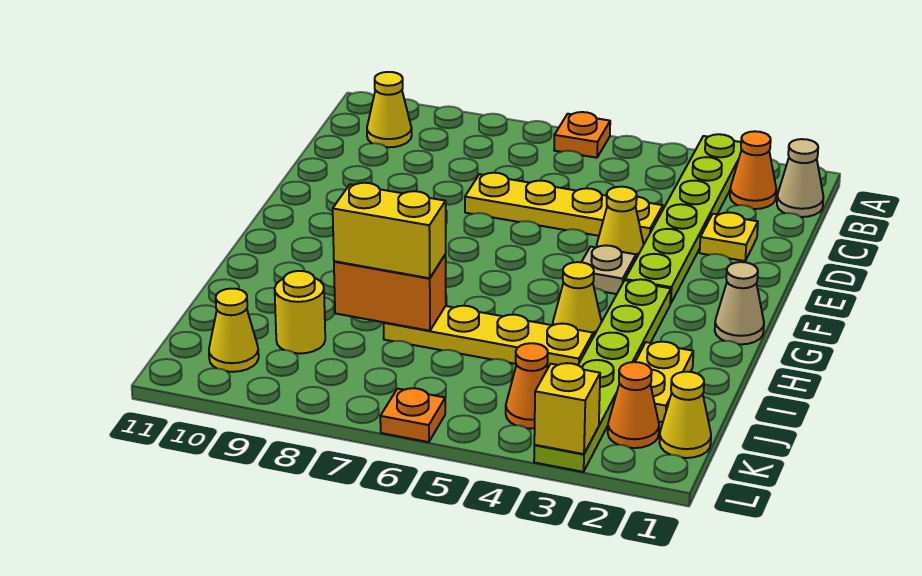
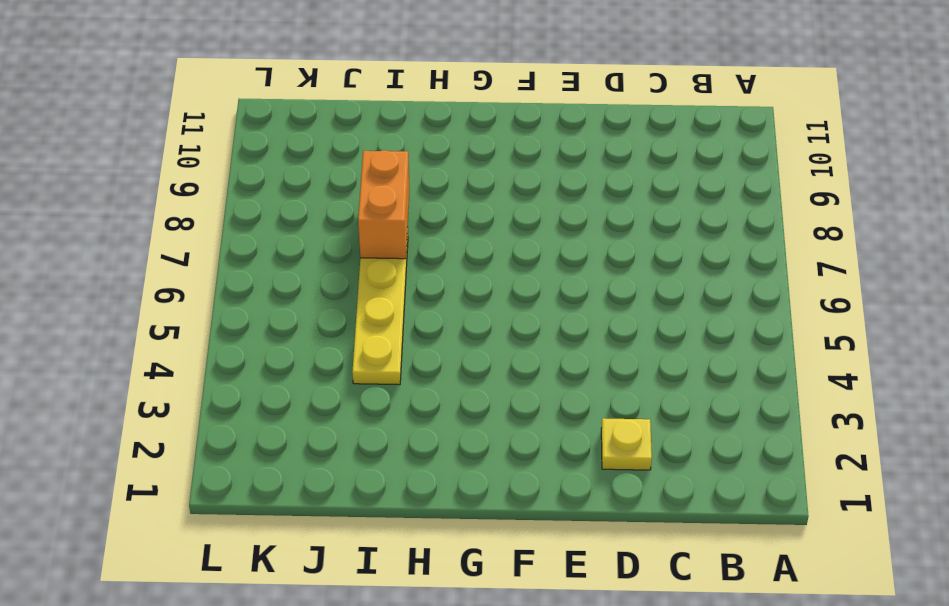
none -> lime plate A3:F3 level 1
none -> orange plate A6 level 1
none -> tan cone B1 level 1

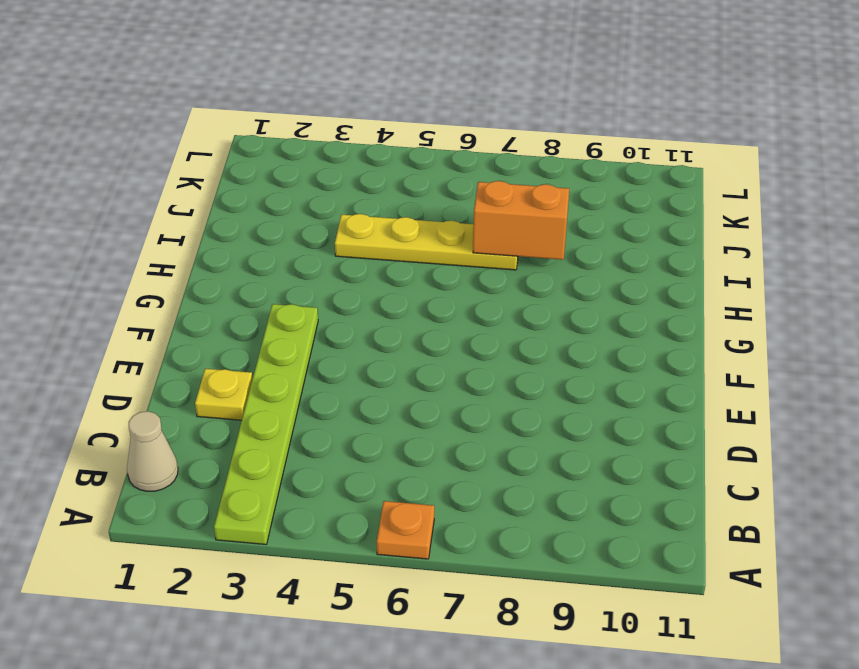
none -> orange cone B2 level 1
none -> yellow cone B10 level 1
none -> yellow plate D4:D7 level 1

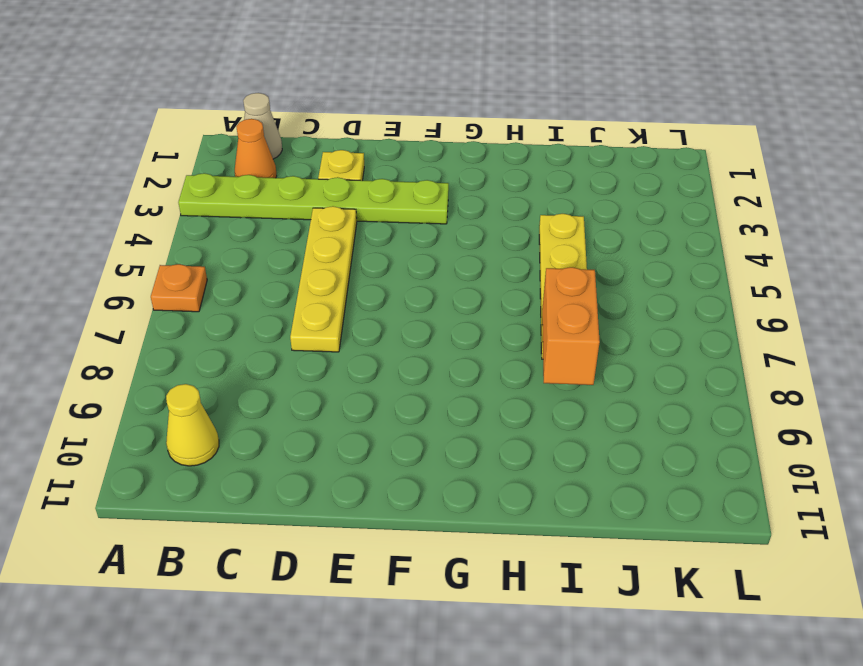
none -> yellow cone E4 level 1
none -> tan plate F4 level 1
none -> tan cone G1 level 1

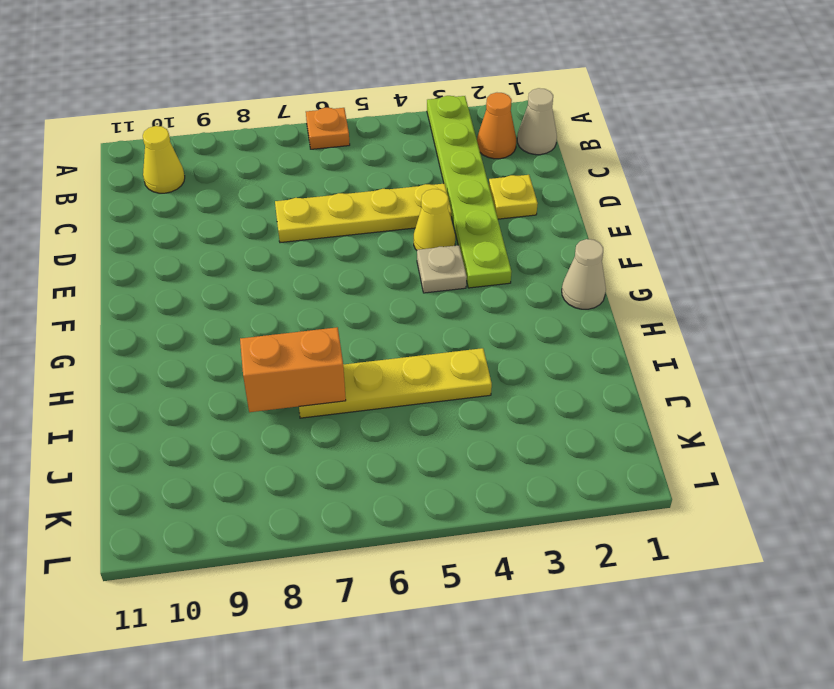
none -> lime plate G3:L3 level 1
none -> yellow cone H4 level 1
none -> yellow plate I2:J2 level 1

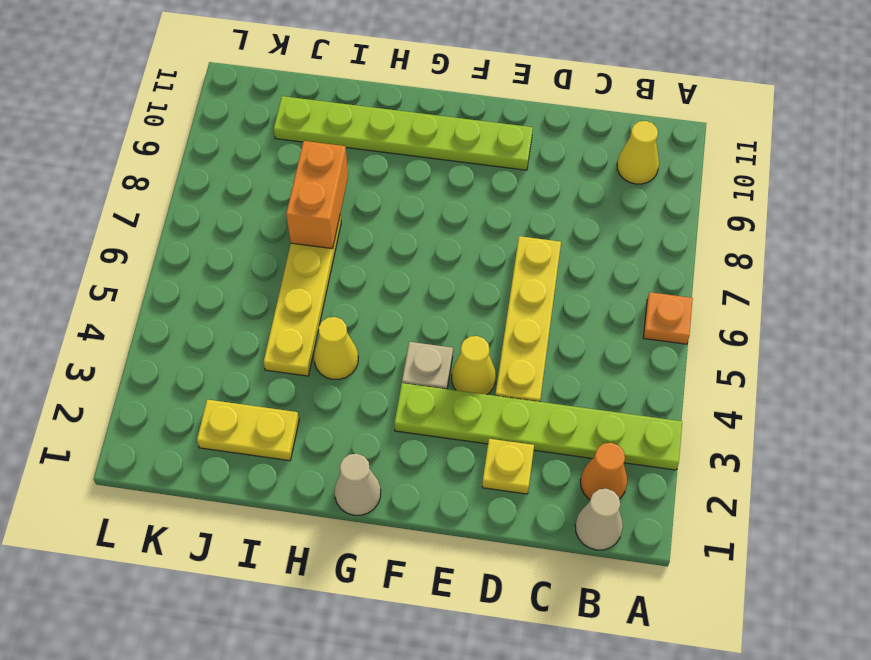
lime plate E10:J10 level 1 -> lime plate G3:L3 level 1
none -> yellow round brick J9 level 1
none -> yellow cone K1 level 1
none -> orange cone K2 level 1

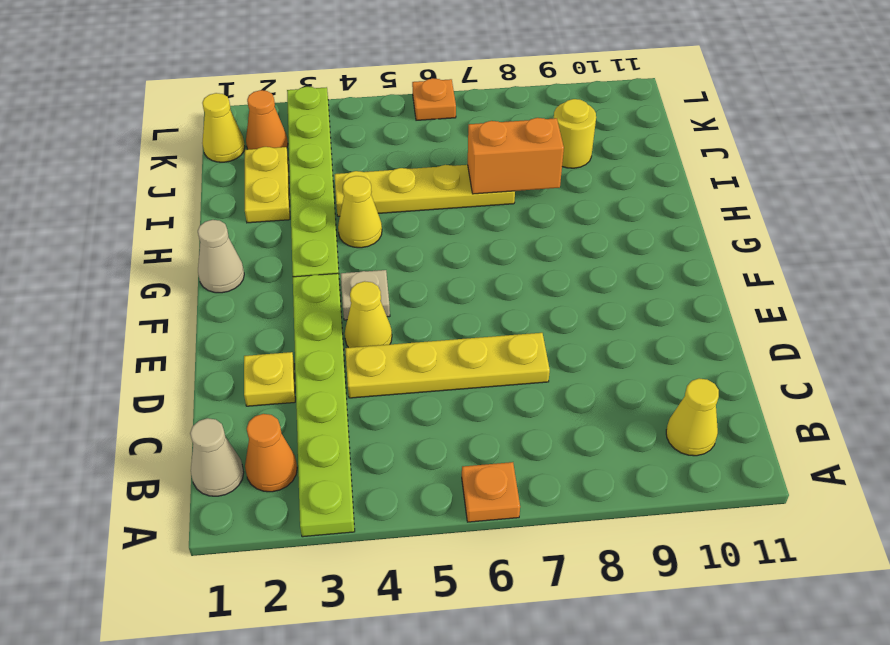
none -> orange cone K4 level 1
none -> yellow cone K10 level 1
none -> yellow brick L3 level 2

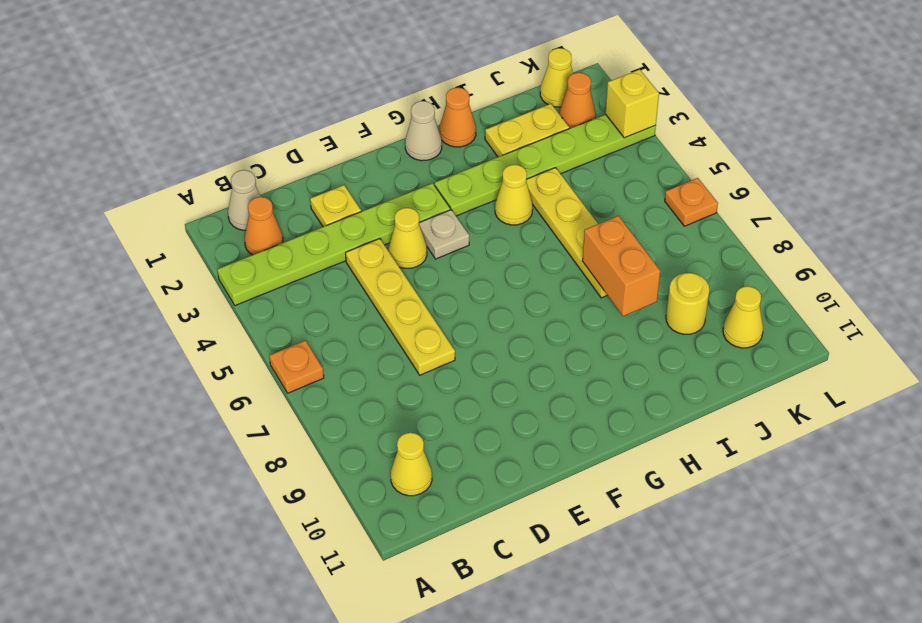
orange cone H1 level 1 -> orange cone K4 level 1
none -> yellow brick I7:I8 level 3

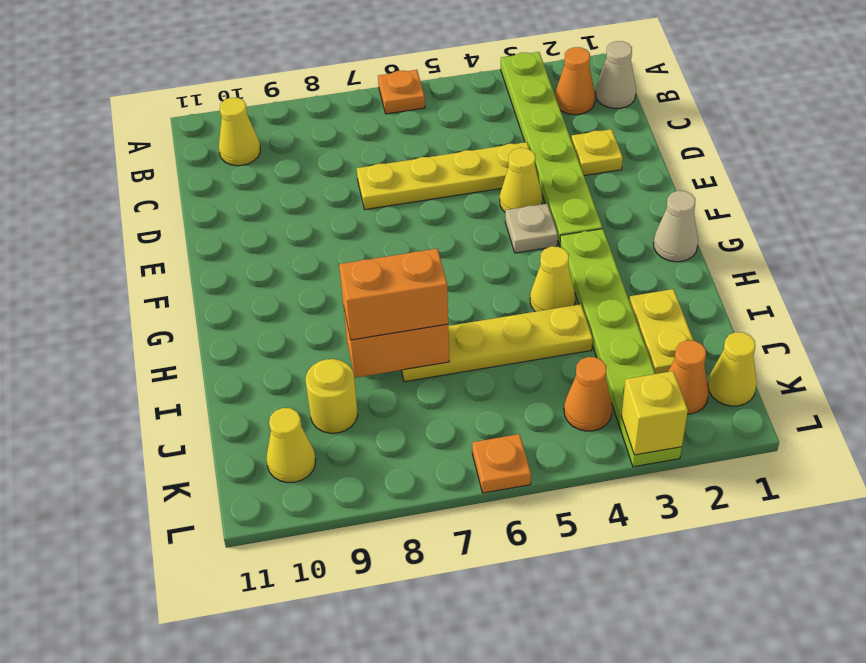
orange brick I7:I8 level 3 -> yellow brick I7:I8 level 3

